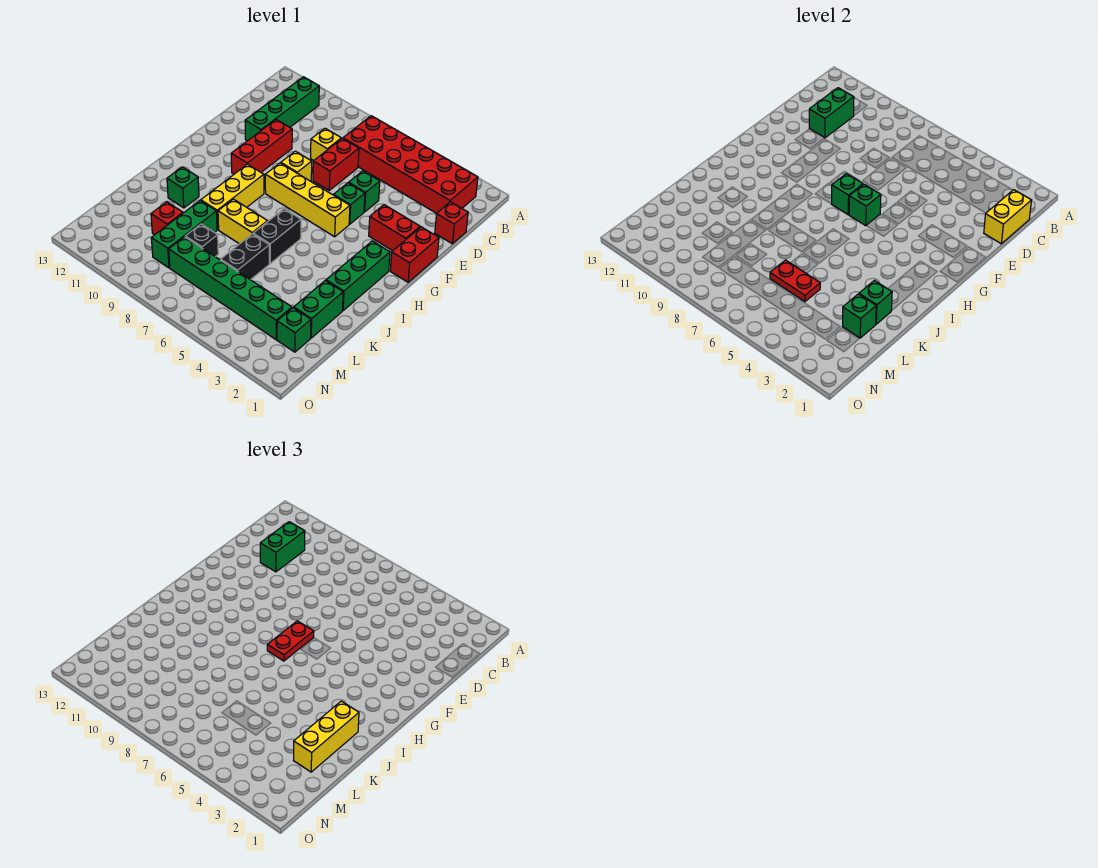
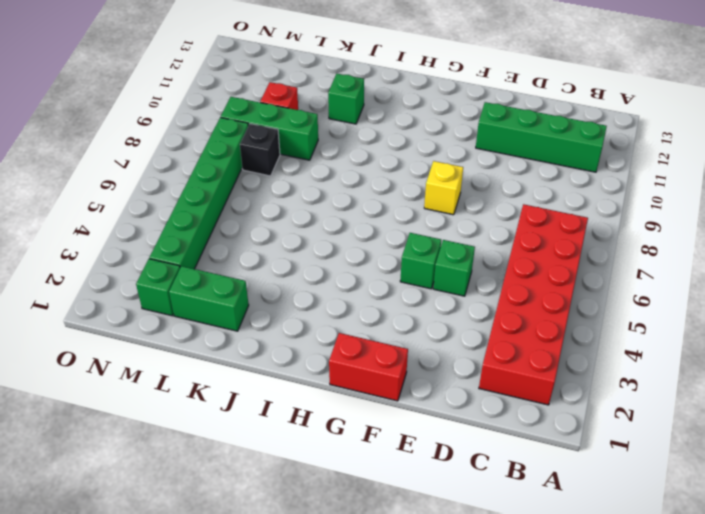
none -> red brick D1 level 1
none -> red brick D7:E7 level 1
none -> yellow brick D8 level 1
none -> red brick E10:G10 level 1

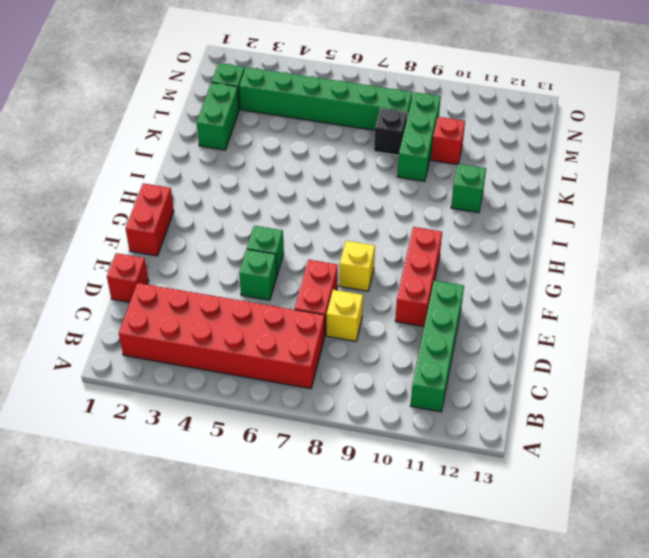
none -> red brick F2:F3 level 1
none -> yellow brick G5:G8 level 1
none -> green brick H2:J2 level 1
none -> yellow brick H9:J9 level 1

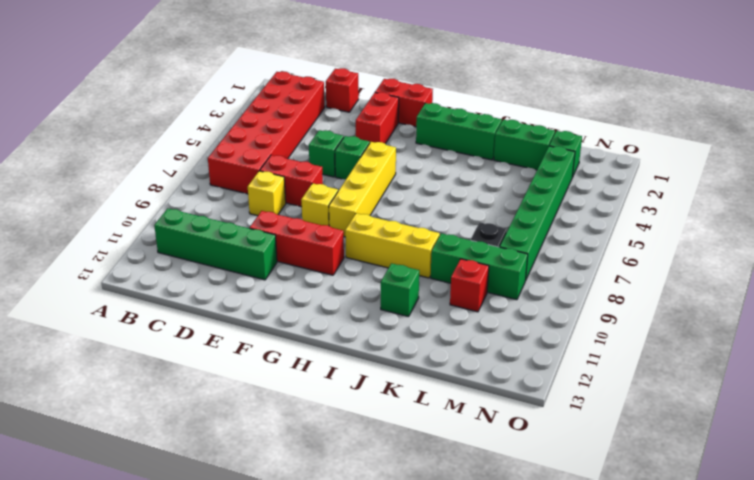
none -> black brick I6:J6 level 1
none -> yellow brick J7:J8 level 1
none -> black brick K6:L6 level 1
none -> yellow brick C1:D1 level 2

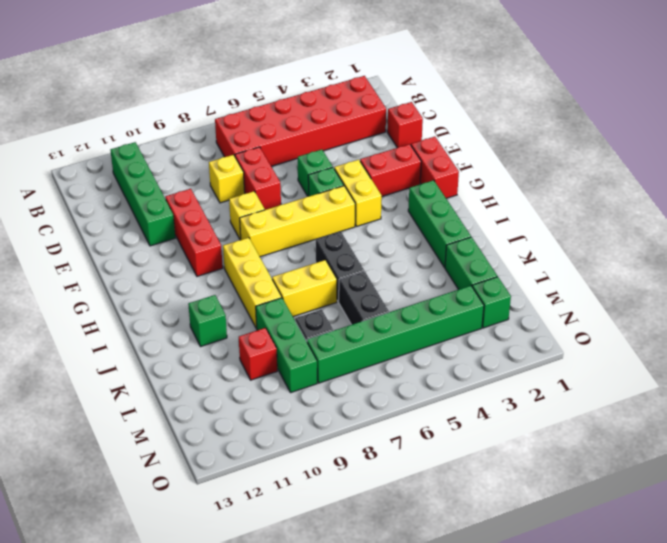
yellow brick F4:G4 level 1 -> yellow brick C1:D1 level 2
none -> green brick C11:D11 level 2
none -> green brick G6 level 2
none -> green brick G7 level 2
none -> green brick K2 level 2

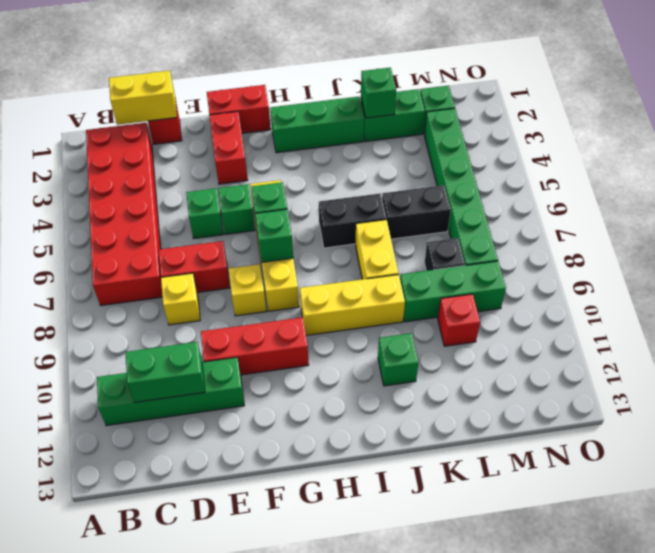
none -> green brick L2 level 2
none -> red plate L5:L6 level 2
none -> green brick C11:D11 level 3
none -> red plate G7:H7 level 3

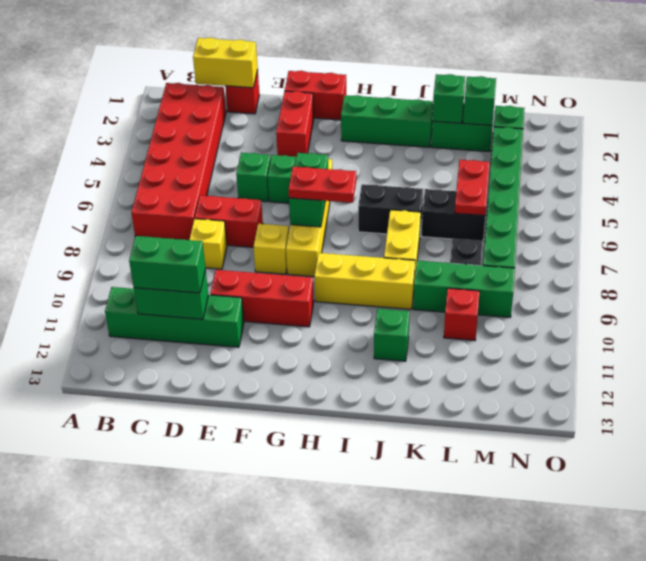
none -> yellow brick J2:L2 level 3

